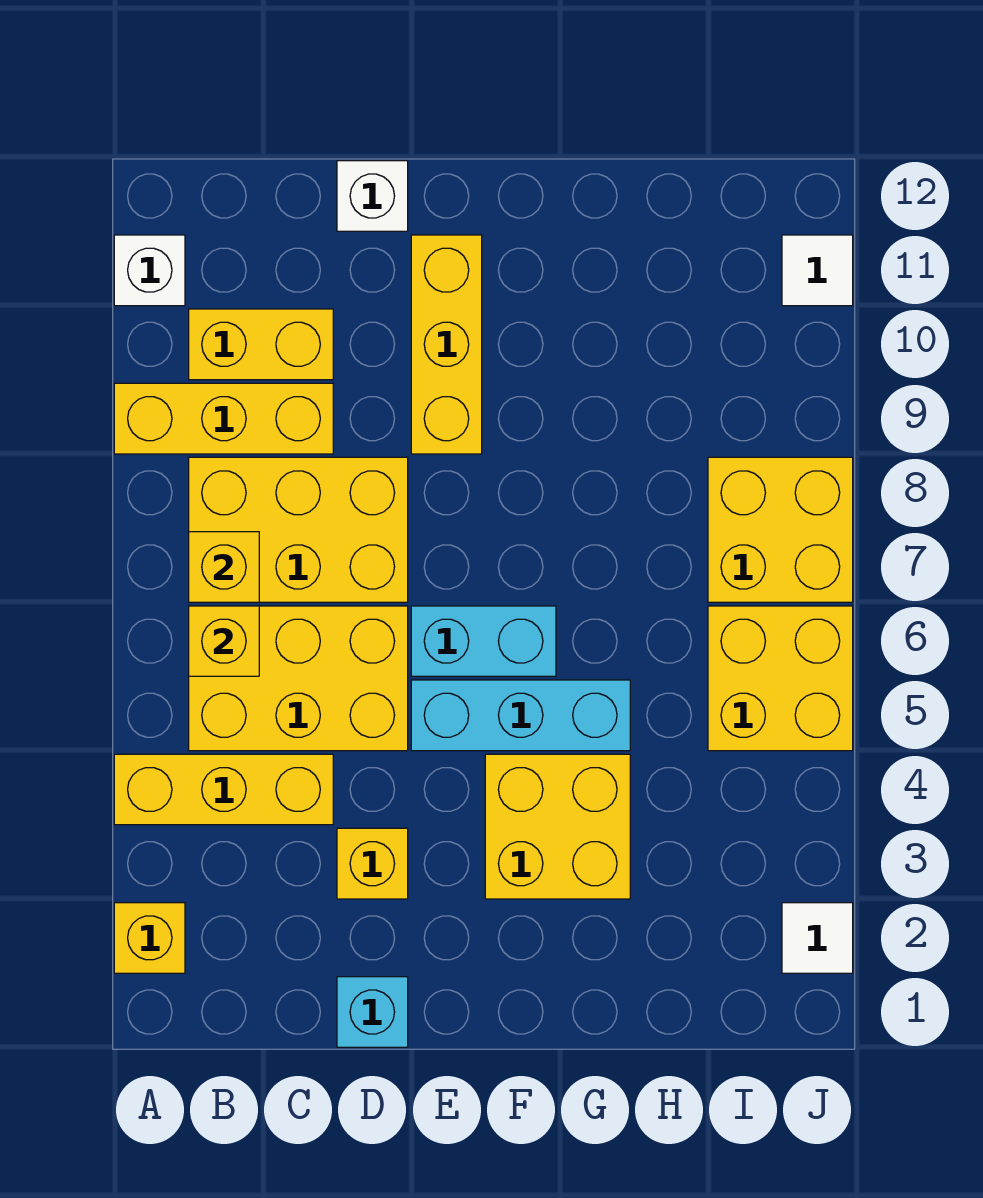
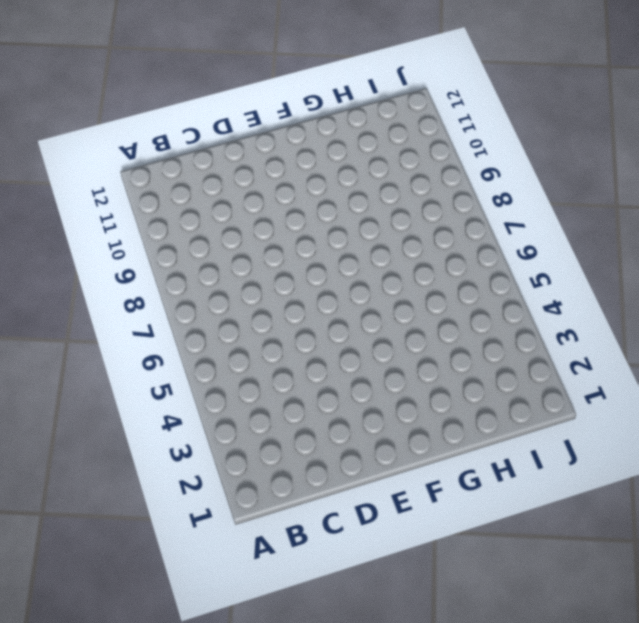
none -> yellow brick A2 level 1
none -> yellow brick A4:C4 level 1
none -> yellow brick A9:C9 level 1

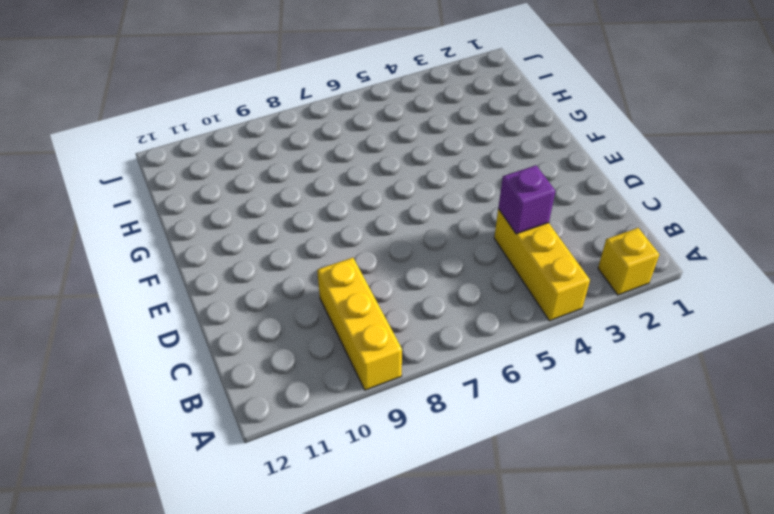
purple brick C4 level 2 -> none
none -> white brick A11 level 1
none -> yellow brick B5:D6 level 1
none -> yellow brick B7:D8 level 1

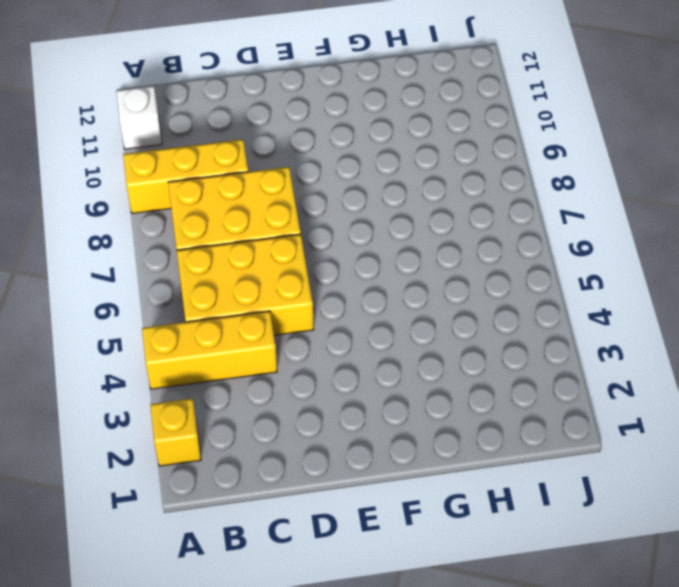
none -> yellow brick B10:C10 level 1
none -> cyan brick D1 level 1
none -> yellow brick D3 level 1

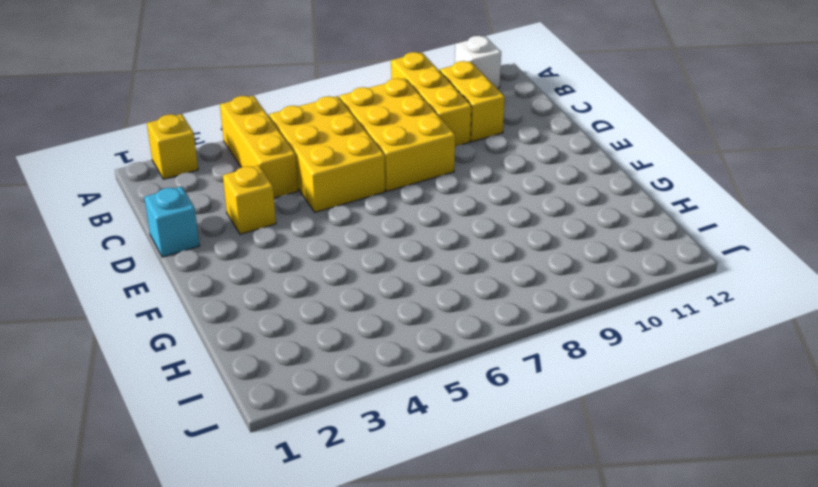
none -> white brick D12 level 1
none -> cyan brick E5:G5 level 1
none -> cyan brick E6:F6 level 1

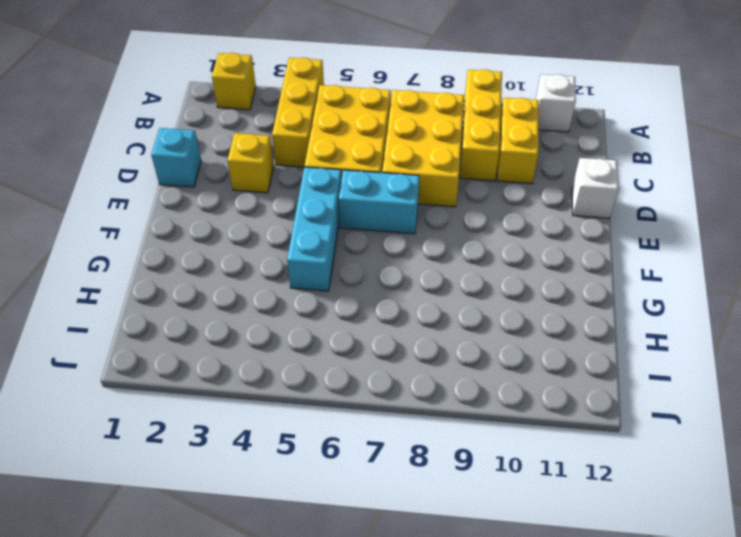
cyan brick E6:E7 level 1 -> cyan brick E6:F6 level 1
none -> yellow brick E9:E11 level 1
none -> yellow brick F3:G4 level 1
none -> yellow brick I5:J6 level 1

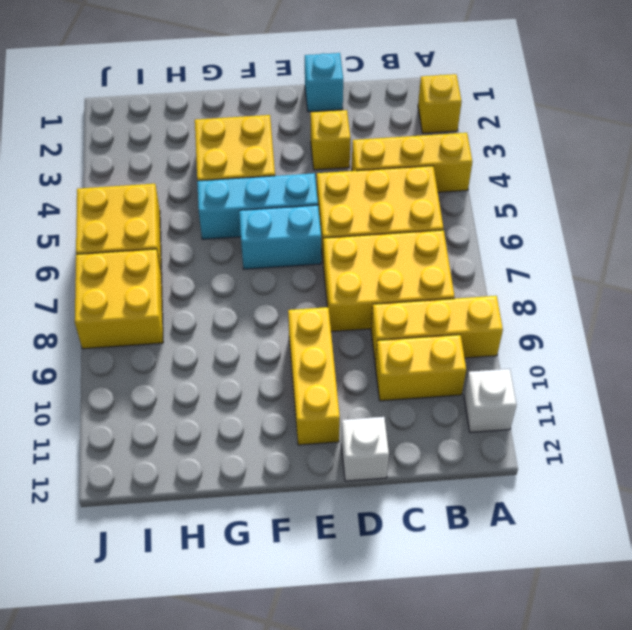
none -> white tile J2 level 1
none -> white tile J11 level 1
none -> yellow brick B6 level 2

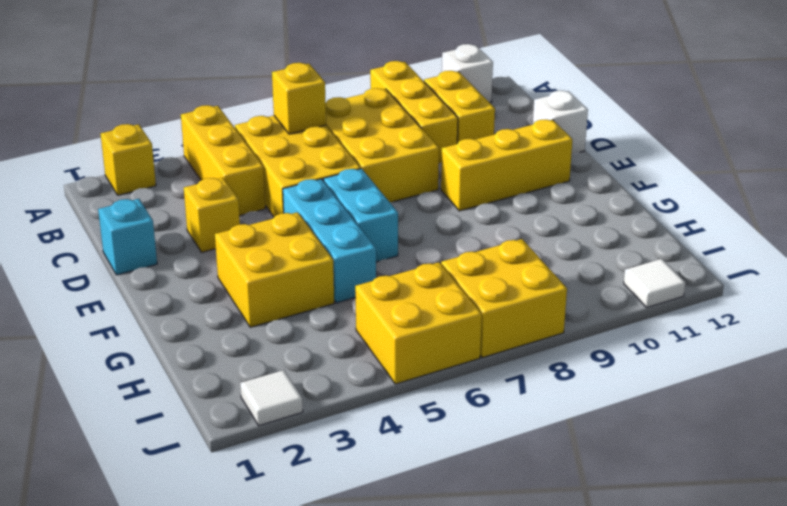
none -> yellow brick B7 level 2

